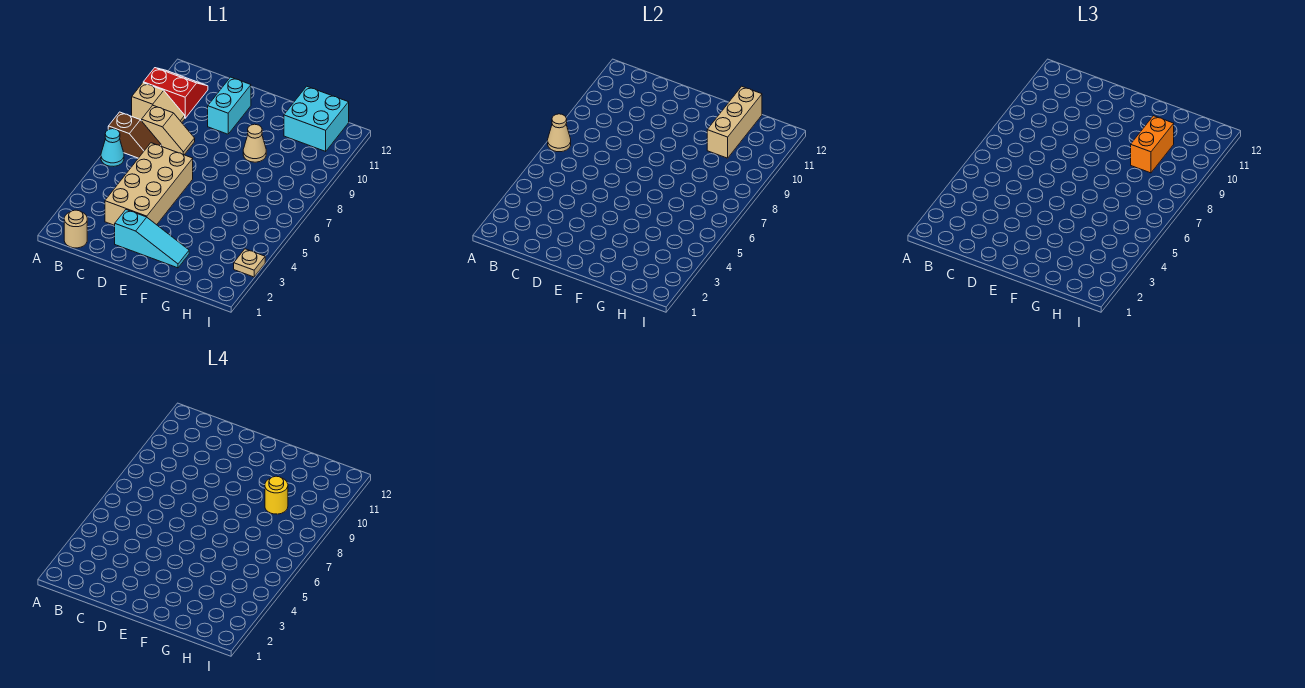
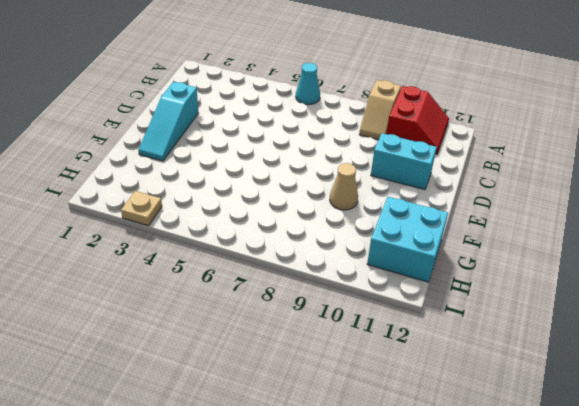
none -> brown slope A7:B7 level 1 top A
none -> tan round brick B1 level 1
none -> tan slope B8:C8 level 1 top B

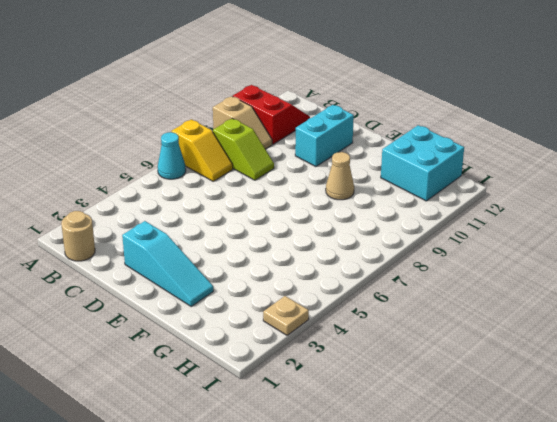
yellow slope A7:B7 level 1 top A -> brown slope A7:B7 level 1 top A
lime slope B8:C8 level 1 top B -> tan slope B8:C8 level 1 top B
none -> tan brick C3:D6 level 1
none -> tan cone A7 level 2
none -> tan brick G10:G12 level 2

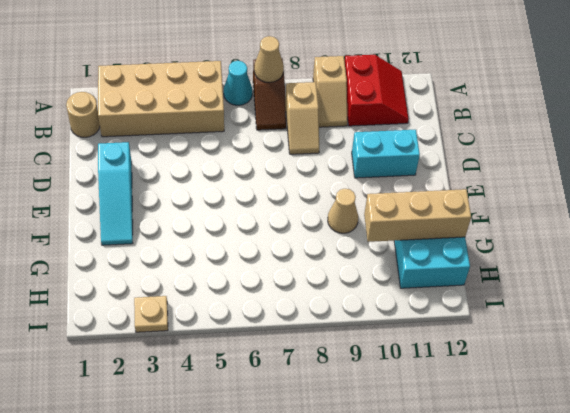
tan brick A2:B5 level 1 -> tan brick C3:D6 level 1
none -> orange brick G9:G10 level 3
none -> yellow round brick G9 level 4

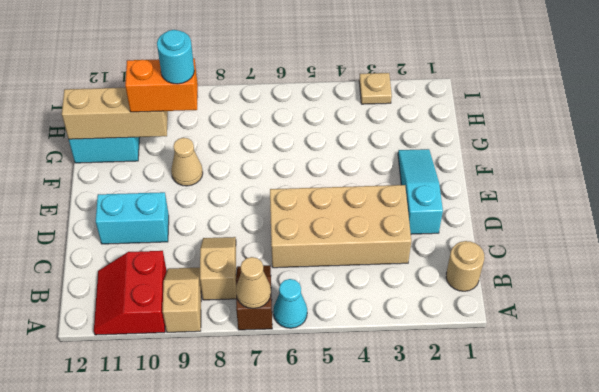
cyan round brick G9 level 4 -> yellow round brick G9 level 4

